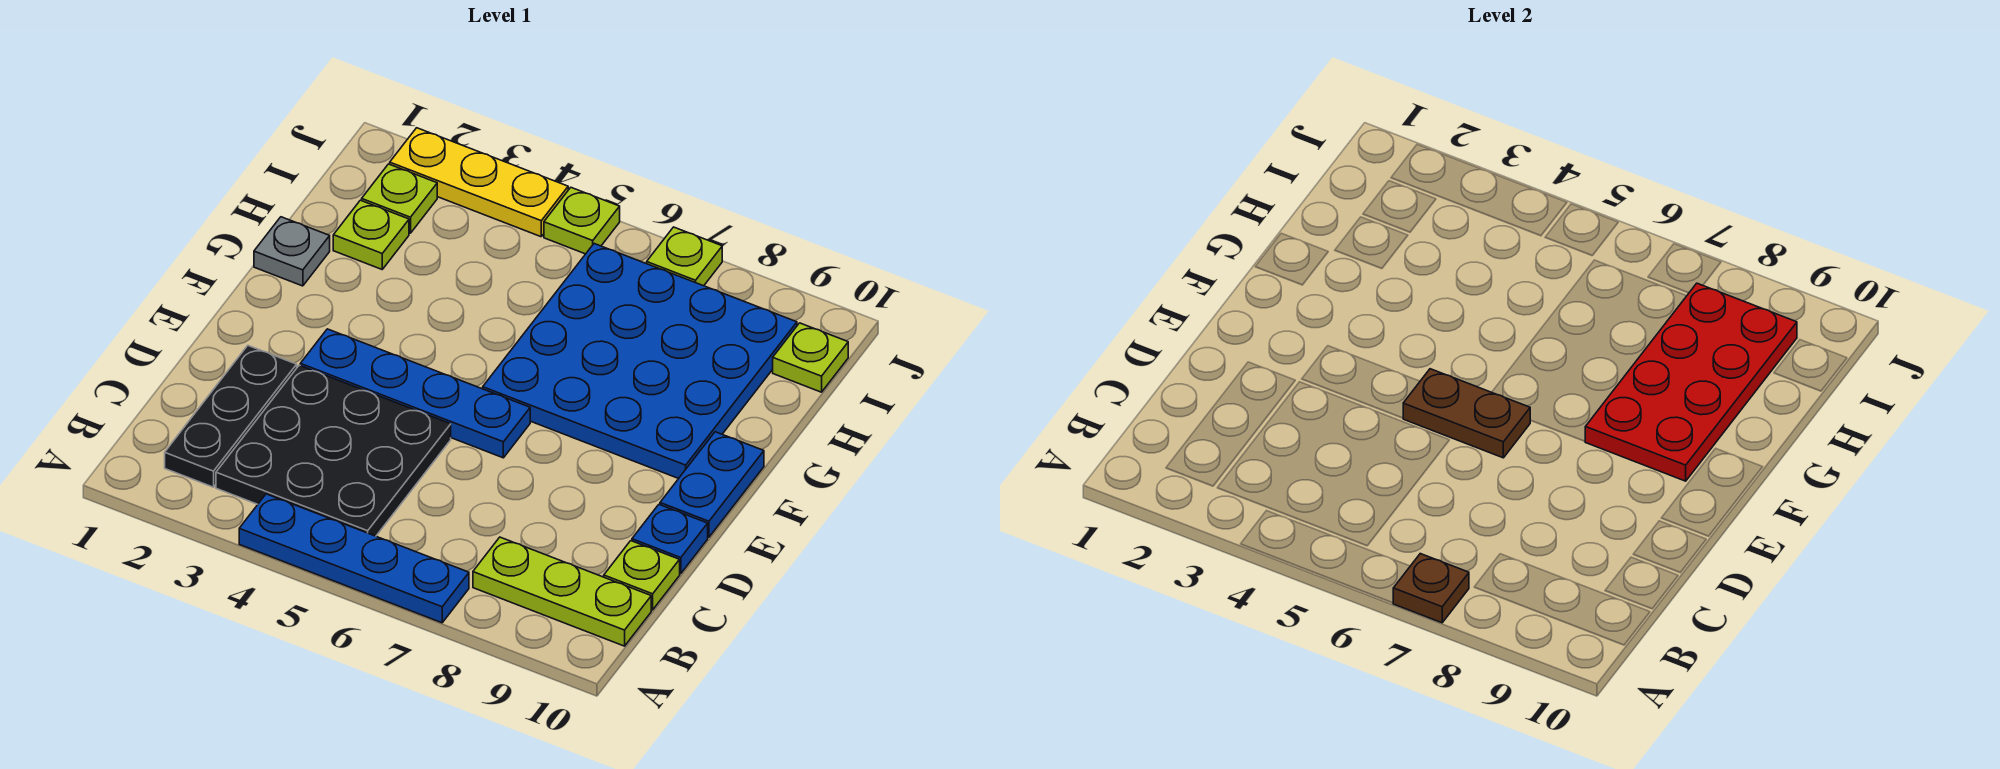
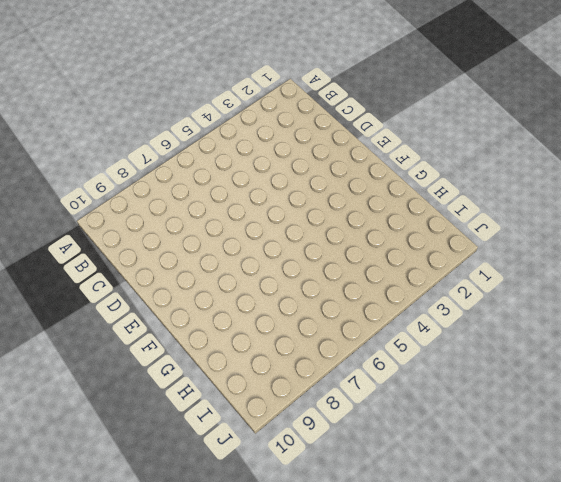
none -> blue plate A4:A7 level 1
none -> black plate B2:D2 level 1
none -> black plate B3:D5 level 1

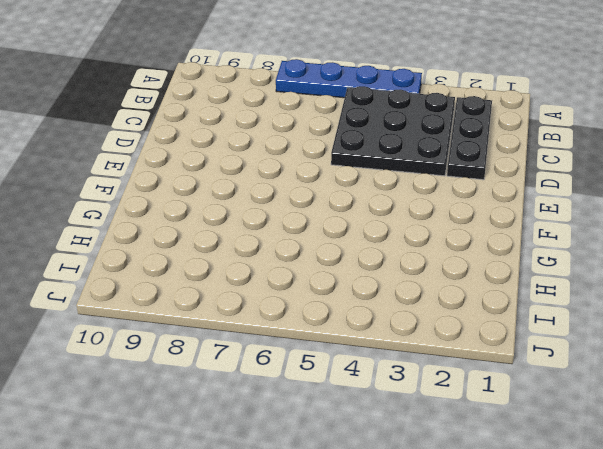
none -> lime plate B8:B10 level 1
none -> lime plate C10 level 1
none -> blue plate D10 level 1

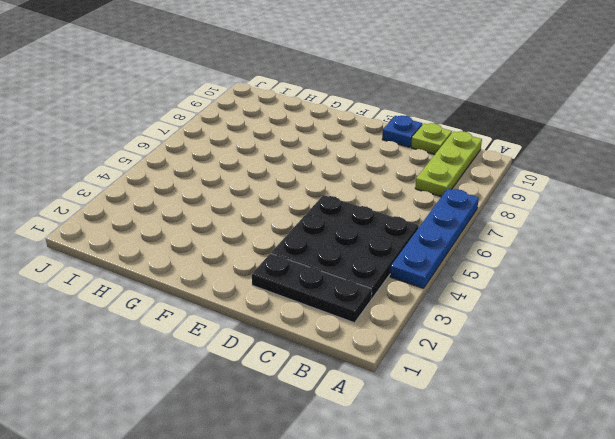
none -> blue plate E3:E6 level 1
none -> blue plate E10:F10 level 1
none -> blue plate F6:I9 level 1

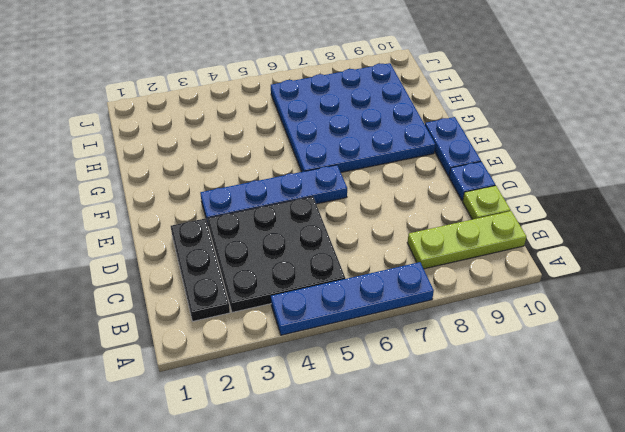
none -> grey plate G1 level 1
none -> lime plate H2 level 1
none -> lime plate I2 level 1

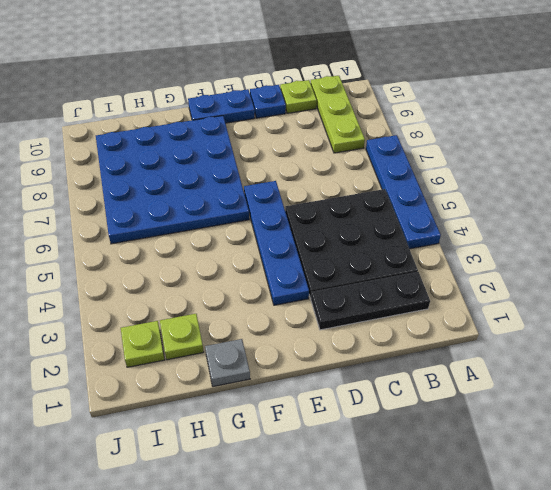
none -> lime plate I10 level 1
none -> yellow plate J2:J4 level 1
none -> lime plate J5 level 1

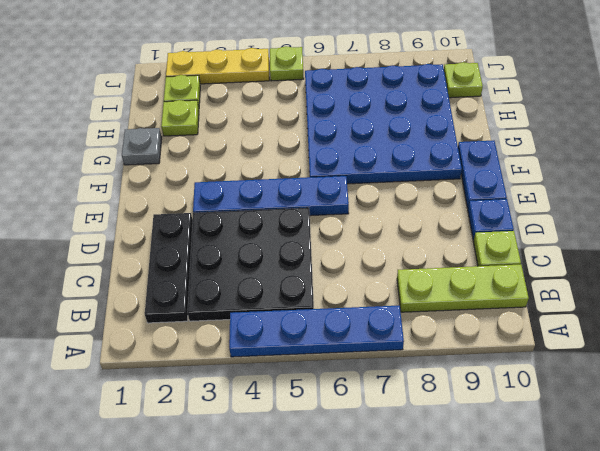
none -> lime plate J7 level 1
none -> brown plate A7 level 2
none -> brown plate E5:E6 level 2

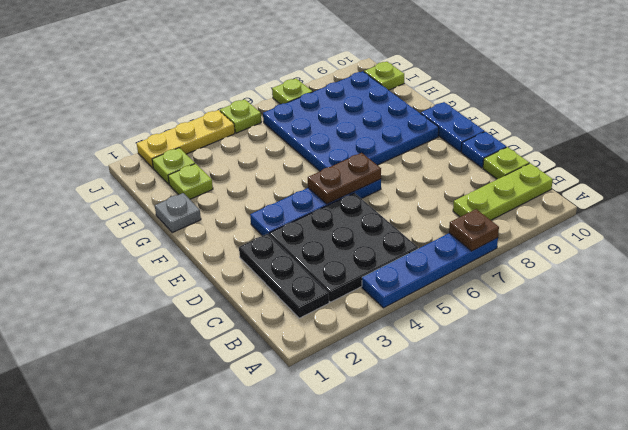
none -> red plate F8:I9 level 2

